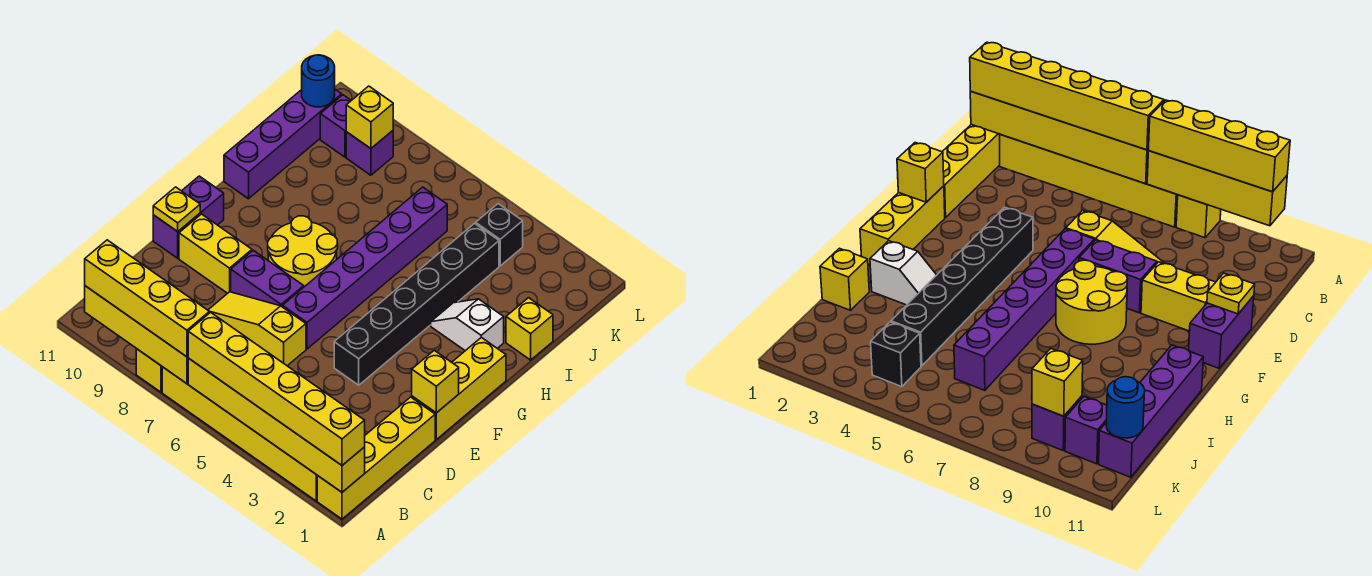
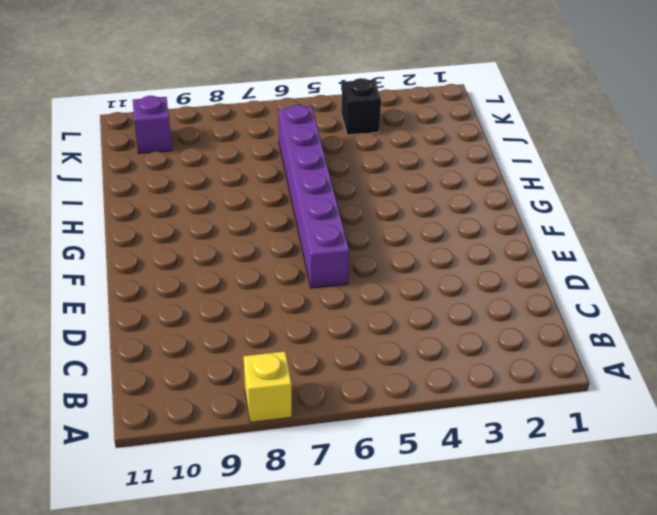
none -> yellow brick A1:D1 level 1
none -> yellow brick A2:A7 level 1
none -> yellow slope D6:D8 level 1 top 6

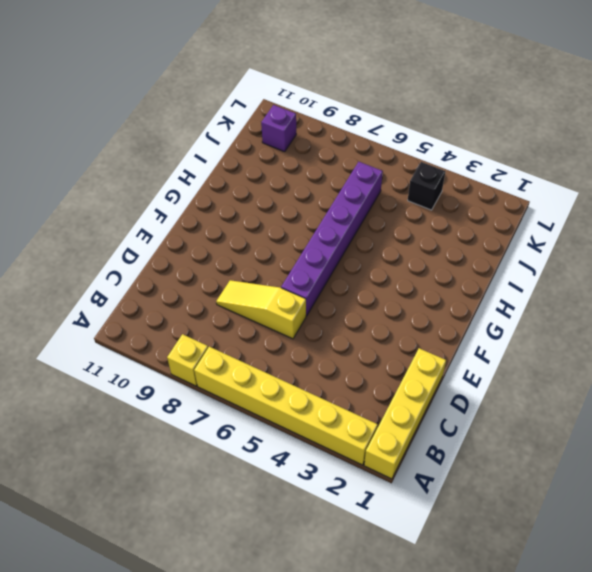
none -> yellow brick E1:G1 level 1
none -> black brick E4:J4 level 1
none -> purple brick E7:E8 level 1

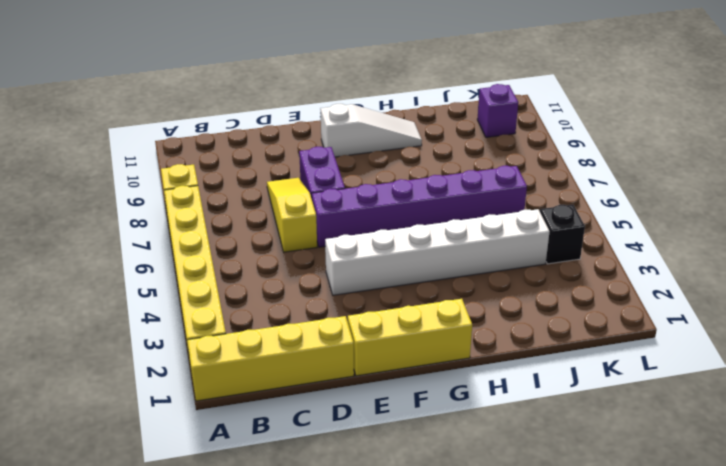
white brick E4:J4 level 1 -> black brick E4:J4 level 1
white slope F10:H10 level 1 top F -> none
none -> yellow brick E9:E10 level 1
none -> purple brick E11:F11 level 1
none -> yellow round brick F7:G8 level 1

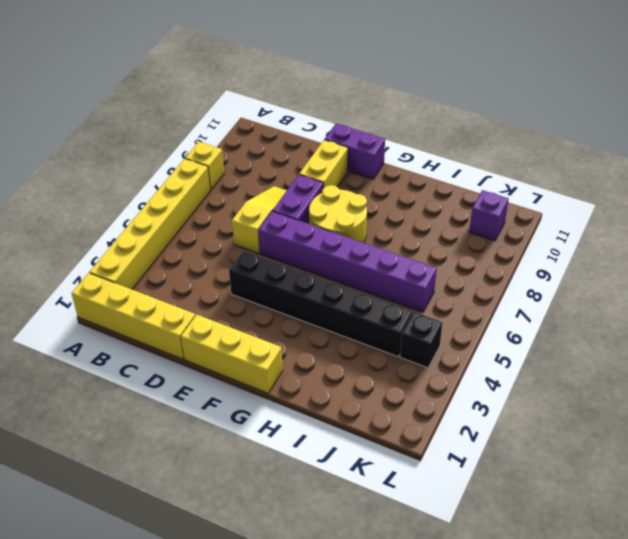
none -> white slope H2:H3 level 1 top 2
none -> purple brick H11:K11 level 1
none -> yellow brick I1 level 1

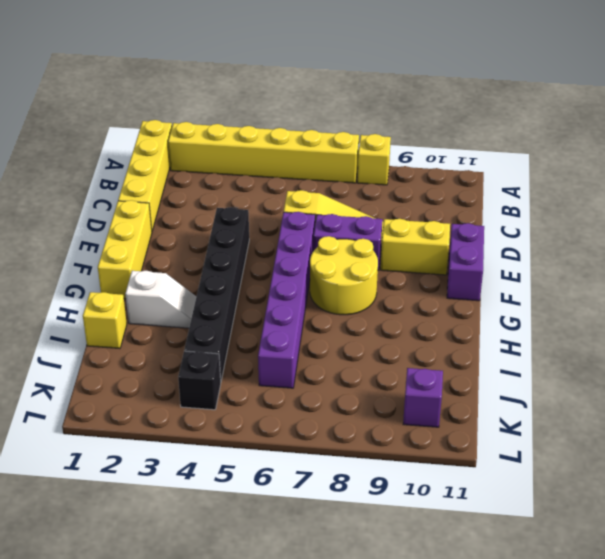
none -> purple brick H11:K11 level 1
none -> purple brick K9 level 1
none -> yellow brick A1:A6 level 2

